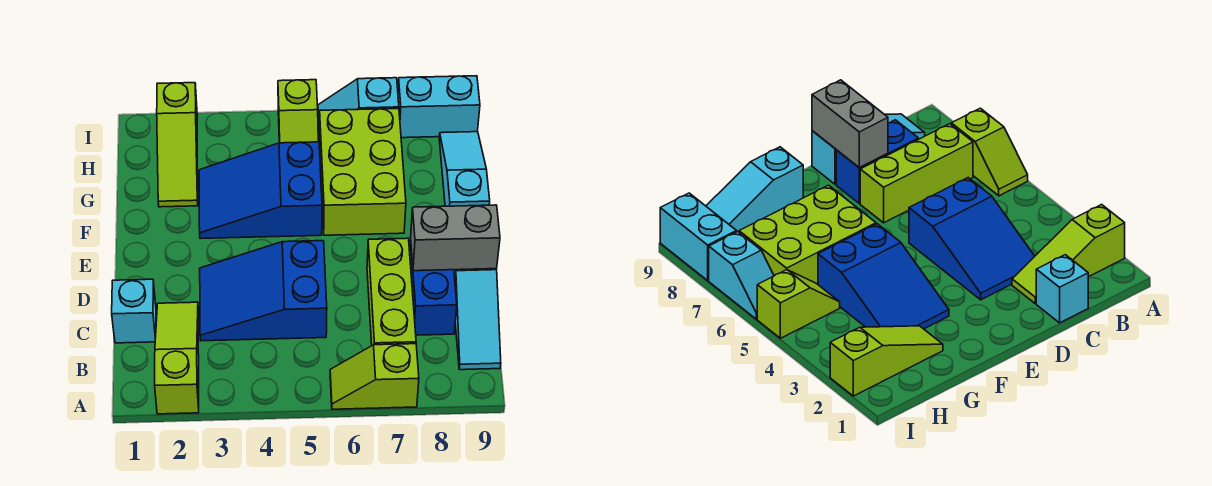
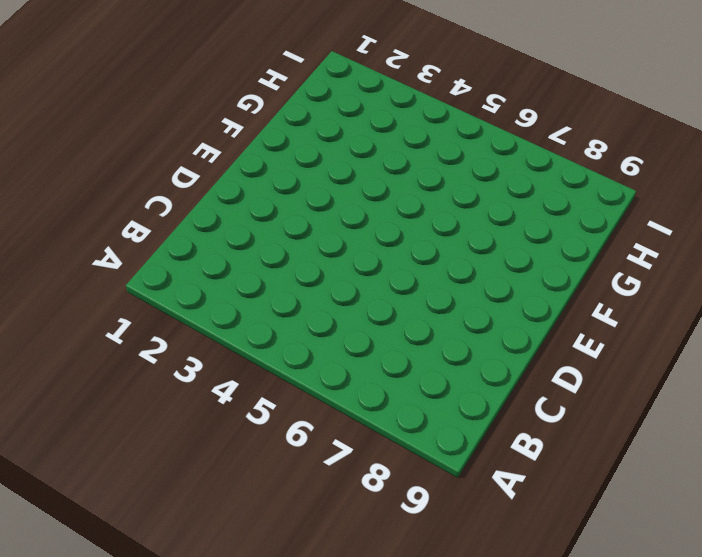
none -> lime slope A2:C2 level 1 top A
none -> lime slope A6:A7 level 1 top 7
none -> lime brick B7:D7 level 1

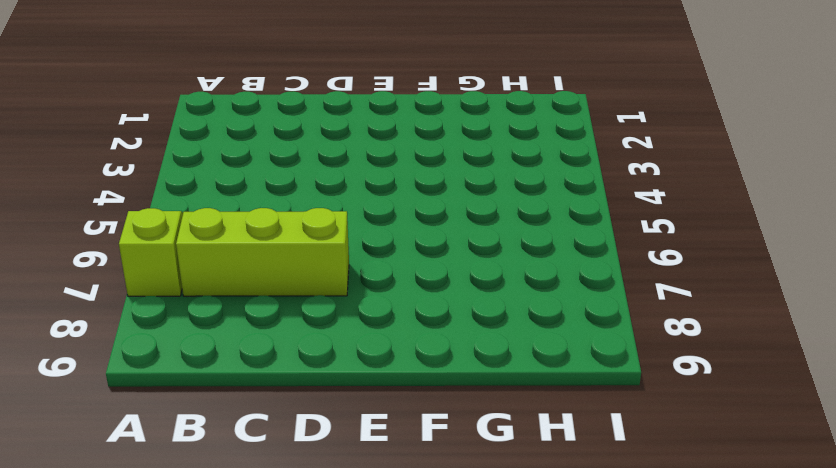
none -> lime slope A2:C2 level 1 top A
none -> cyan slope B9:D9 level 1 top D
none -> cyan brick C1 level 1

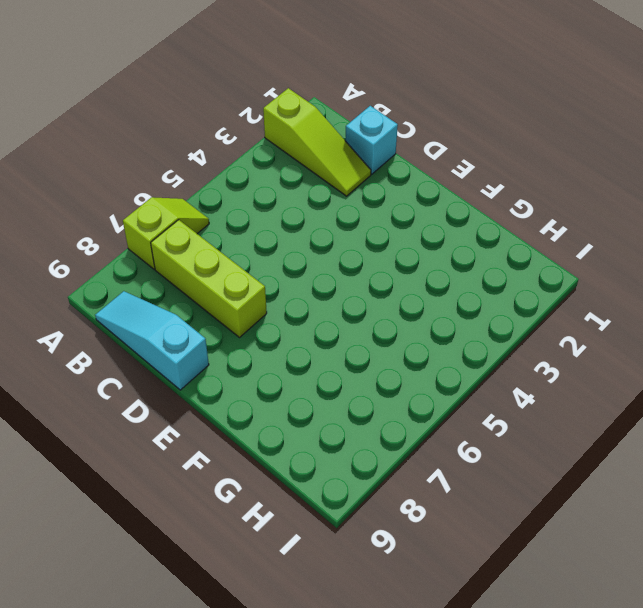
none -> blue slope C3:D5 level 1 top 5
none -> blue brick C8:D8 level 1
none -> blue slope F3:G5 level 1 top 5

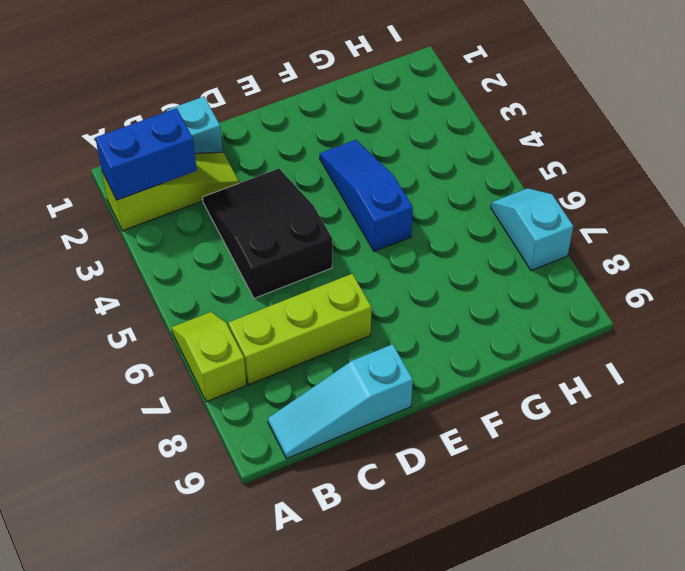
blue brick A2:B2 level 2 -> blue brick C8:D8 level 1
black slope C3:D5 level 1 top 5 -> blue slope C3:D5 level 1 top 5
blue slope F3:F5 level 1 top 5 -> blue slope F3:G5 level 1 top 5
none -> lime brick F6:H7 level 1
none -> cyan slope F9:H9 level 1 top F
none -> lime slope G2:I2 level 1 top I

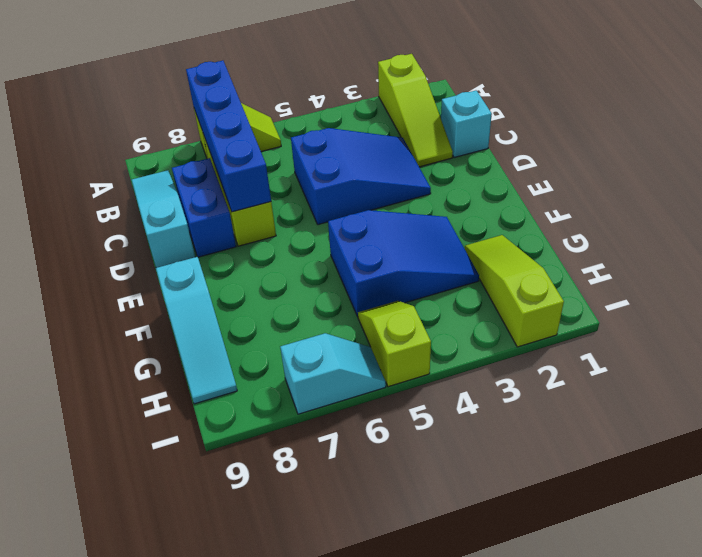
blue brick A7:D7 level 2 -> none
none -> lime brick F6:H7 level 1
none -> cyan brick I8:I9 level 1
none -> grey brick D8:D9 level 2

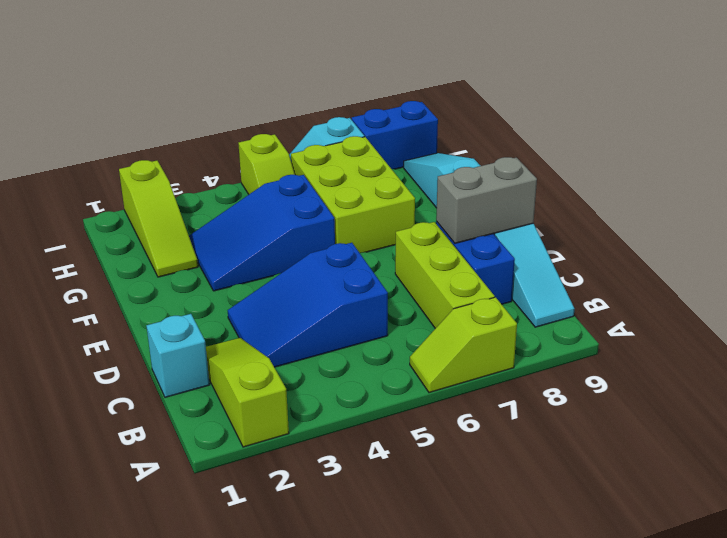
blue brick I8:I9 level 1 -> cyan brick I8:I9 level 1

